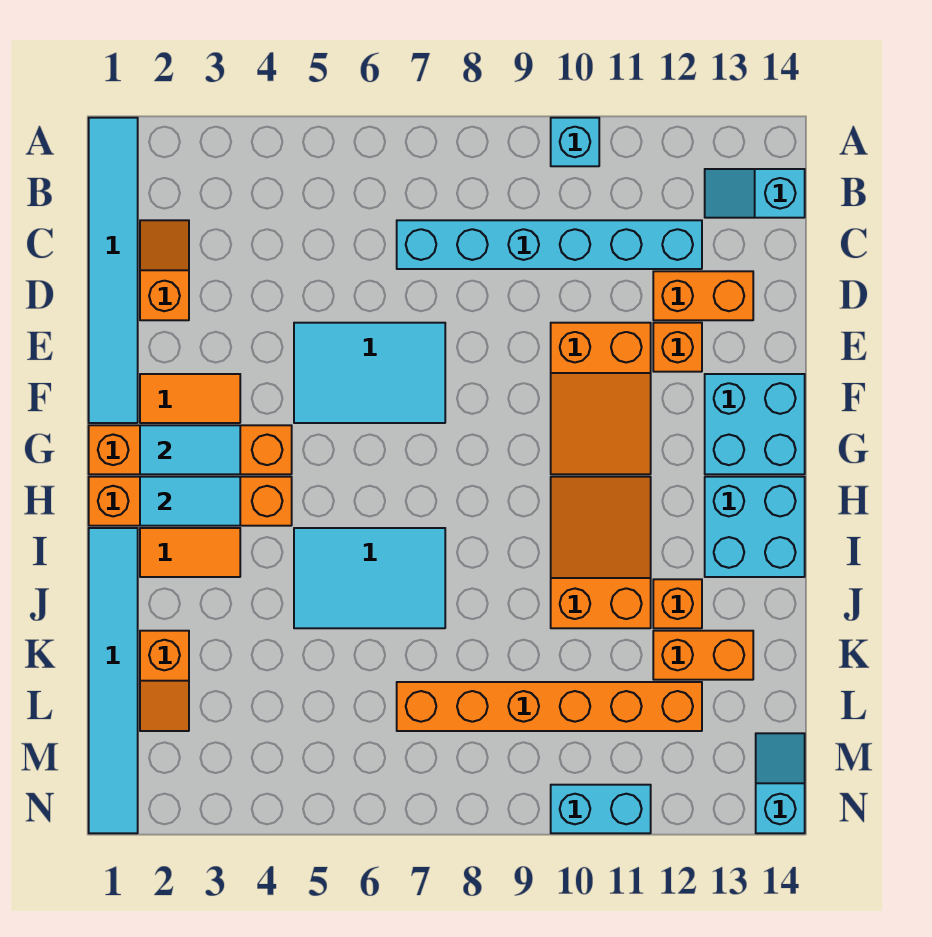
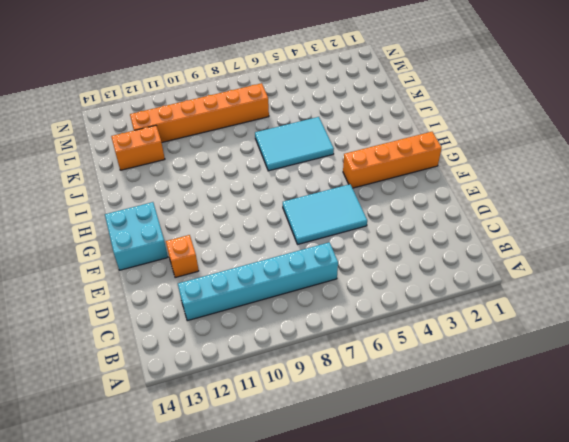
none -> cyan tile A1:F1 level 1
none -> cyan brick A10 level 1
none -> cyan slope B13:B14 level 1 top 14

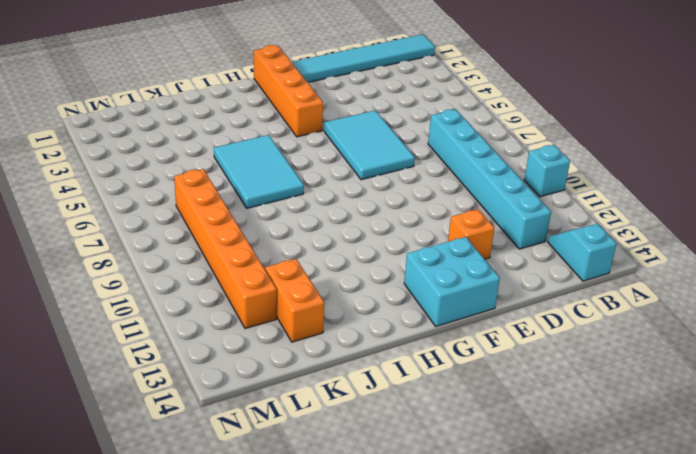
none -> orange slope C2:D2 level 1 top D
none -> orange brick D12:D13 level 1
none -> orange slope E10:G11 level 1 top E

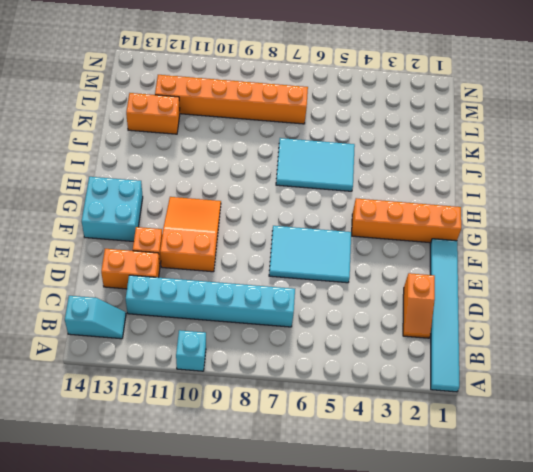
none -> orange tile F2:F3 level 1
none -> orange brick H1:H4 level 1
none -> orange slope H10:J11 level 1 top J

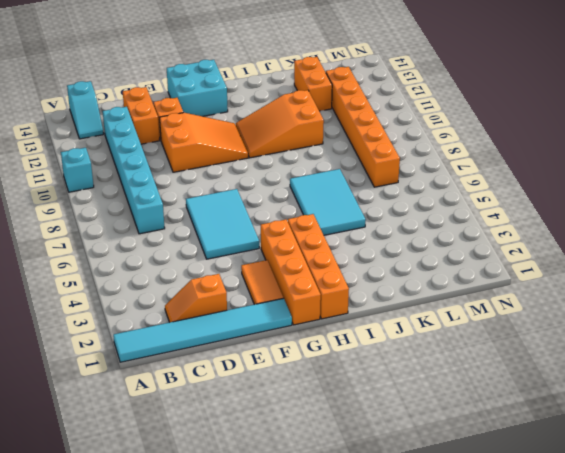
none -> cyan brick H13:I14 level 1
none -> cyan tile I1:N1 level 1
none -> orange tile I2:I3 level 1

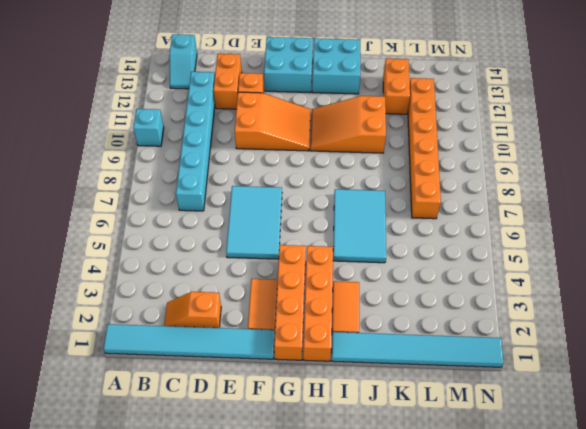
none -> orange brick J12 level 1
none -> orange slope K2:L2 level 1 top K
none -> cyan slope M14:N14 level 1 top N

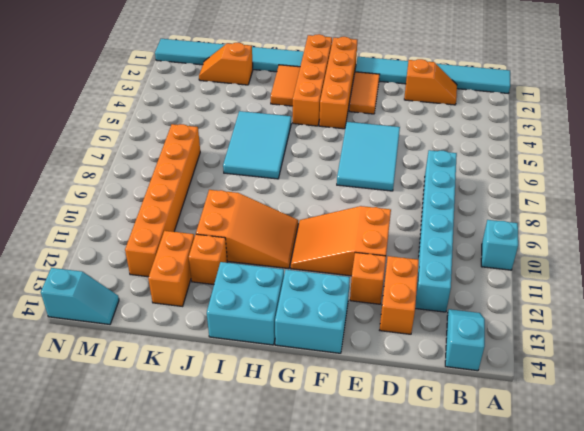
none -> cyan brick N10:N11 level 1
none -> cyan tile G2:G3 level 2
none -> cyan tile H2:H3 level 2

